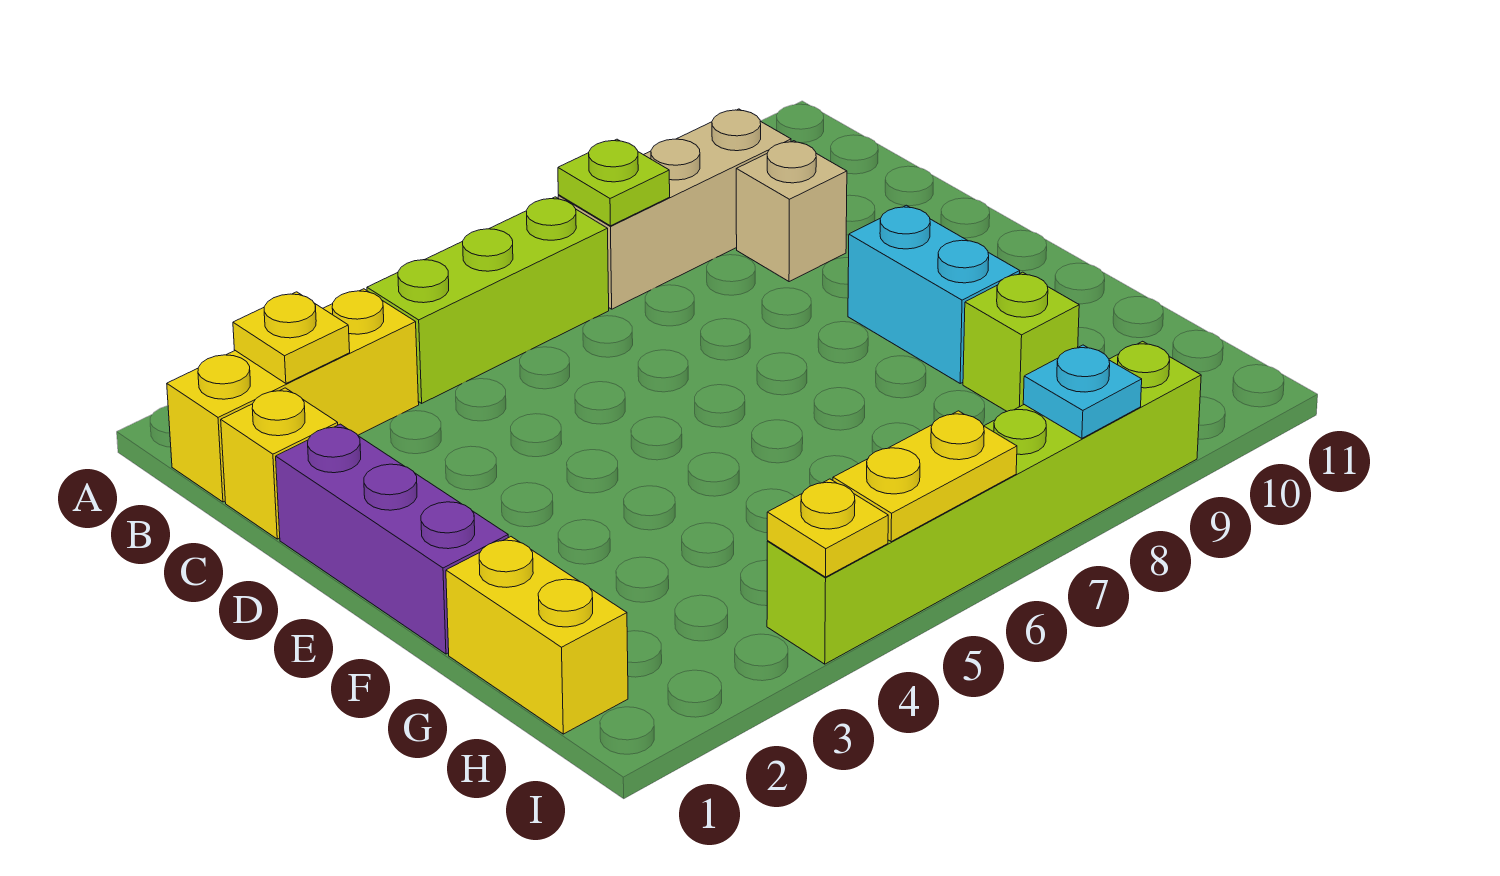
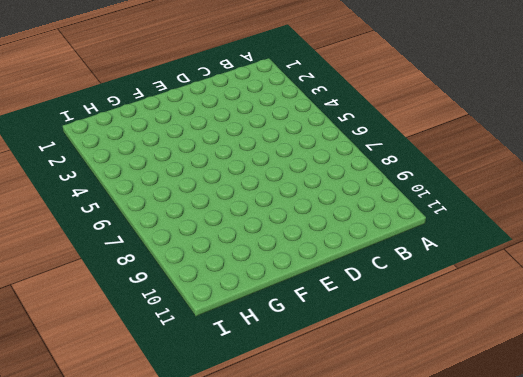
none -> yellow brick B1:B3 level 1
none -> lime brick B4:B6 level 1
none -> tan brick B7:B9 level 1

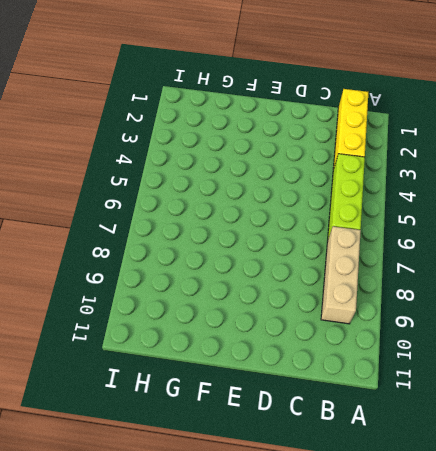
none -> yellow brick C1 level 1
none -> tan brick C9 level 1
none -> purple brick D1:F1 level 1

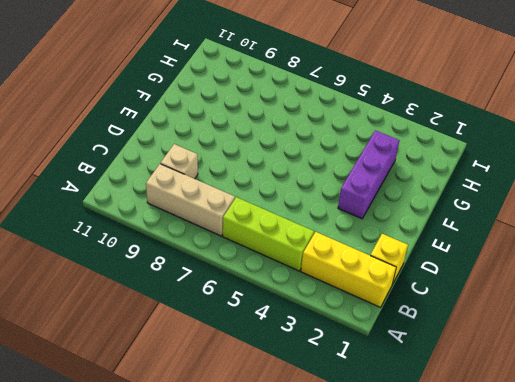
purple brick E3:G3 level 1 -> purple brick D1:F1 level 1
none -> cyan brick E9:F9 level 1
none -> yellow brick G1:H1 level 1
none -> lime brick G9 level 1

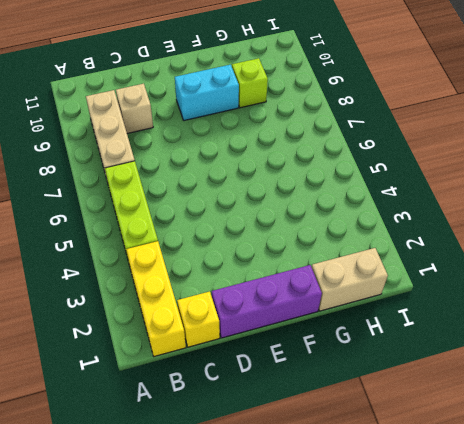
tan brick G1:H1 level 1 -> yellow brick G1:H1 level 1
none -> lime brick I4:I9 level 1
none -> yellow plate B2 level 2
none -> lime plate B7 level 2

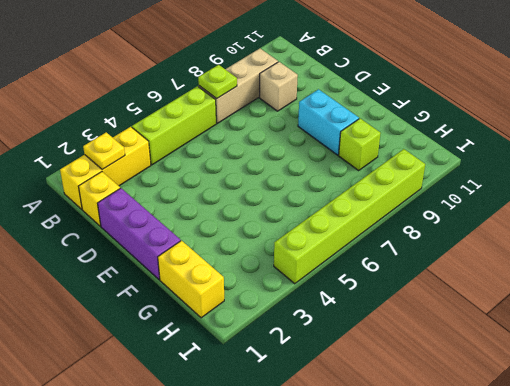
none -> yellow plate I4 level 2
none -> yellow plate I5:I6 level 2
none -> cyan plate I8 level 2

